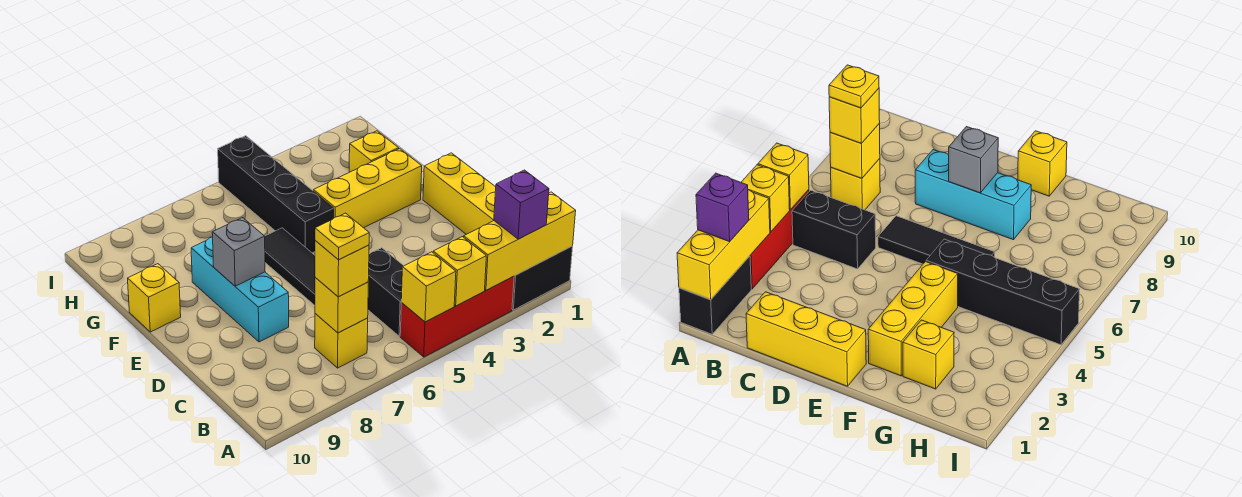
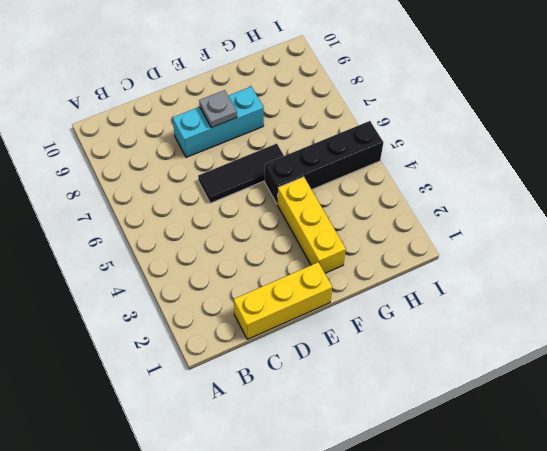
grey plate E8 level 2 -> grey brick E8 level 2
none -> black brick A1:A2 level 1
none -> red brick A3:A5 level 1
none -> black brick B5:C5 level 1

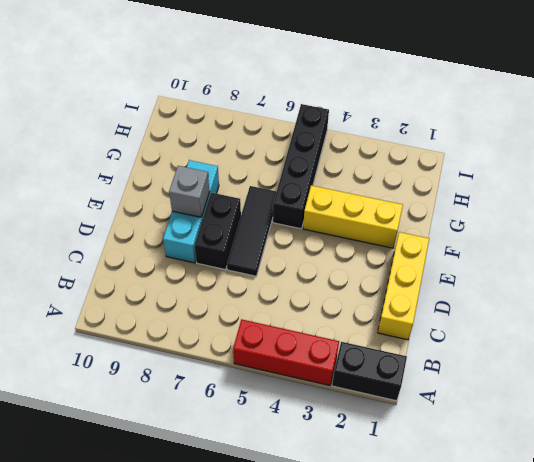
black brick D7:E7 level 1 -> black brick B5:C5 level 1
none -> yellow brick B7 level 1
none -> yellow brick F10 level 1
none -> yellow brick G2 level 1

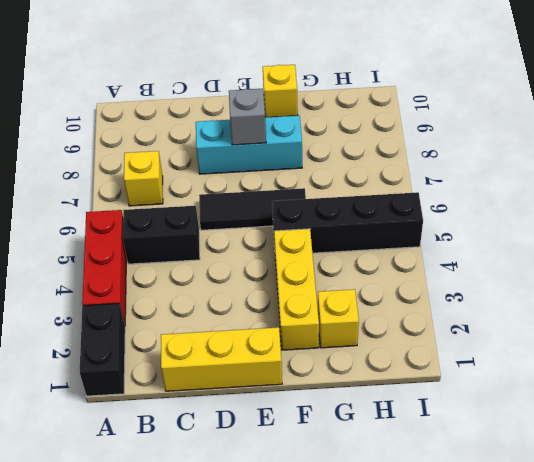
none -> yellow brick A1:A3 level 2
none -> yellow brick A4 level 2
none -> yellow brick A5 level 2

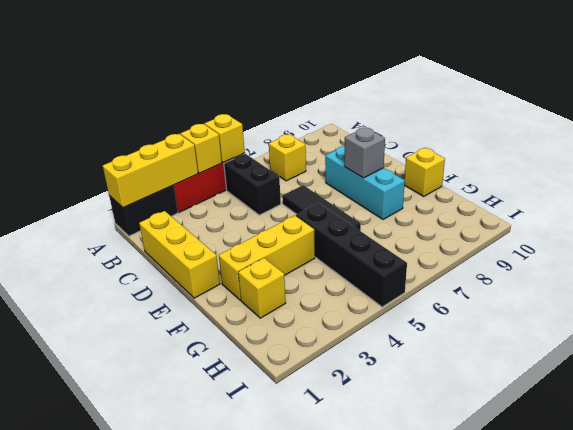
none -> yellow brick B7 level 2
none -> purple brick A2 level 3
none -> yellow brick B7 level 3

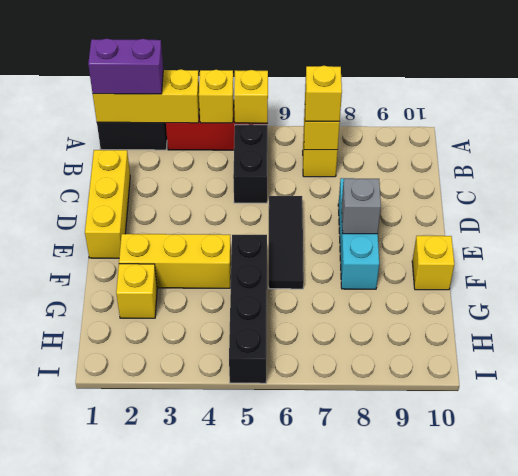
purple brick A1:A2 level 3 -> purple brick A2 level 3
none -> yellow plate B7 level 4

